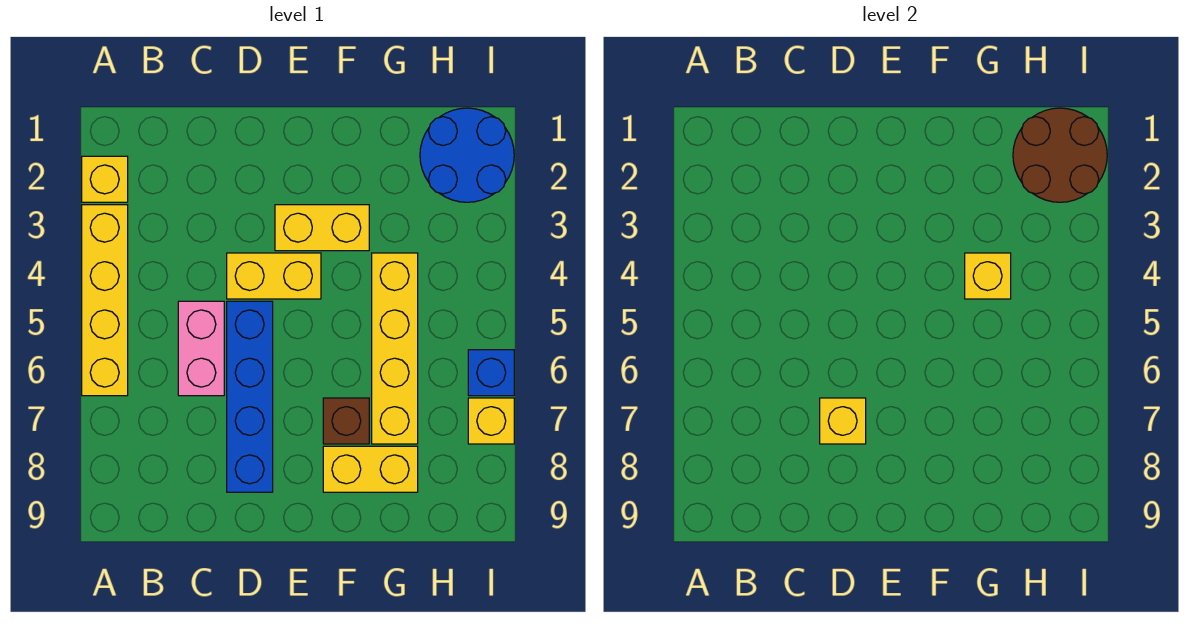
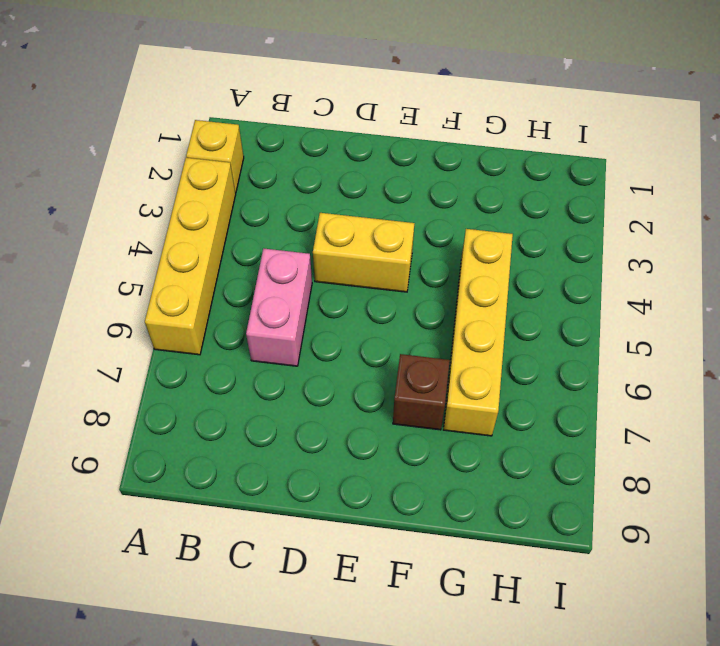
none -> blue brick D5:D8 level 1
none -> yellow brick E3:F3 level 1
none -> yellow brick F8:G8 level 1

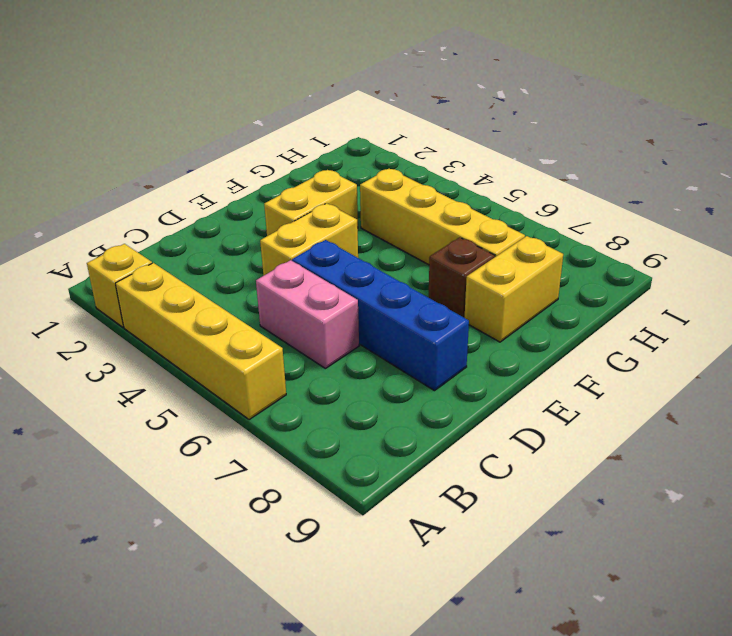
none -> blue round brick H1:I2 level 1
none -> blue brick I6 level 1
none -> yellow brick I7 level 1

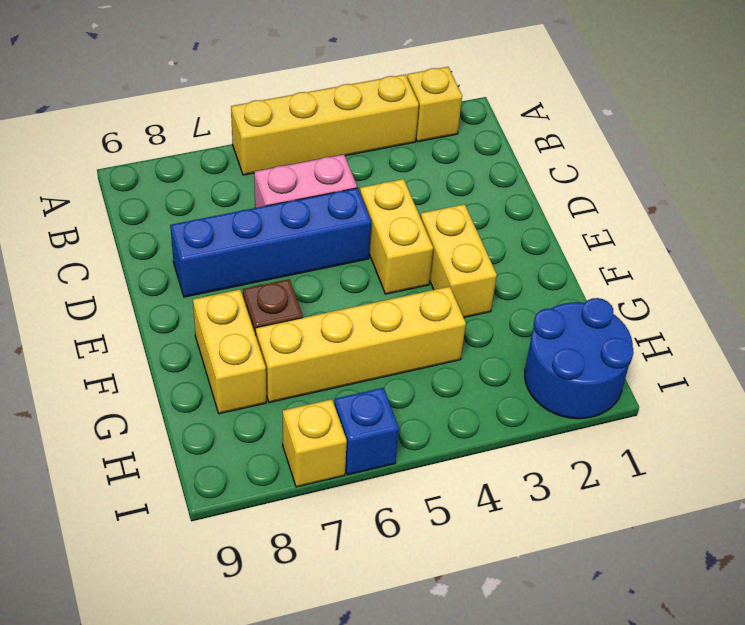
none -> yellow brick D7 level 2
none -> yellow brick G4 level 2
none -> brown round brick H1:I2 level 2

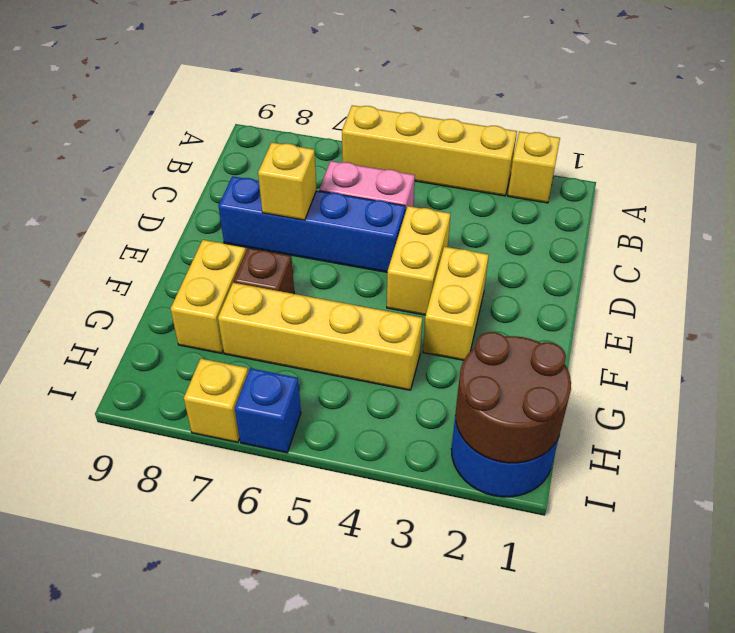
none -> yellow brick G4 level 2

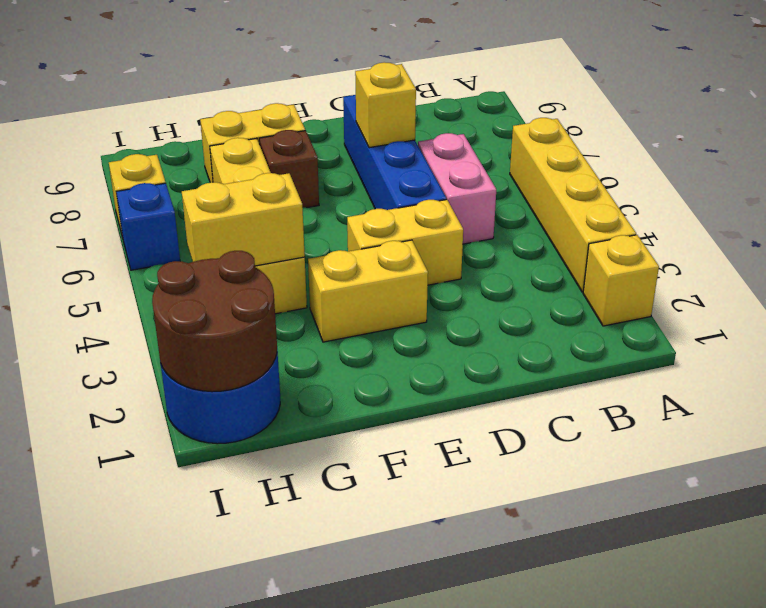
yellow brick G4:H4 level 2 -> yellow brick G4 level 2

